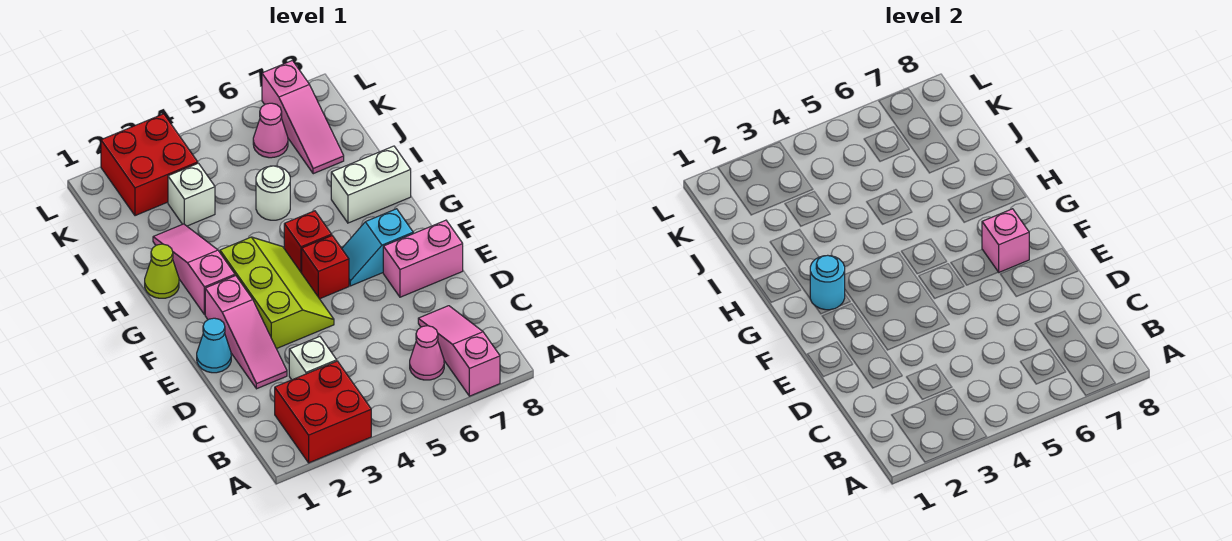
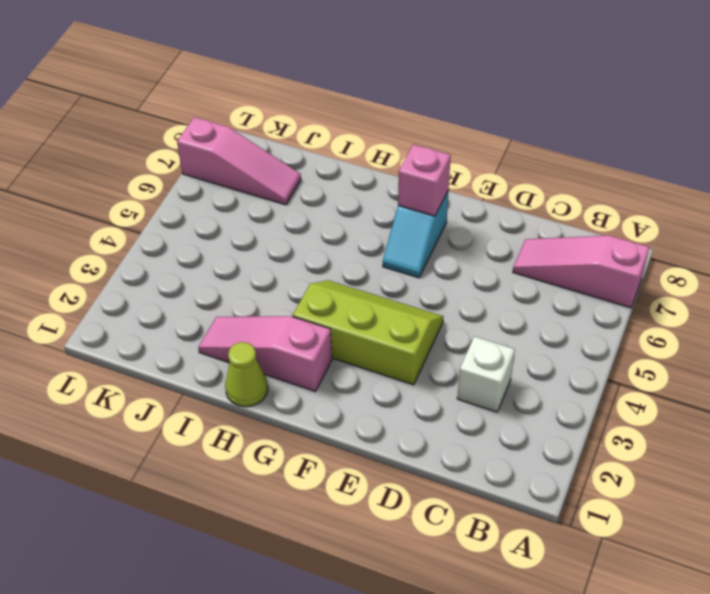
none -> red brick A2:B3 level 1
none -> pink cone B6 level 1
none -> pink slope D2:F2 level 1 top F

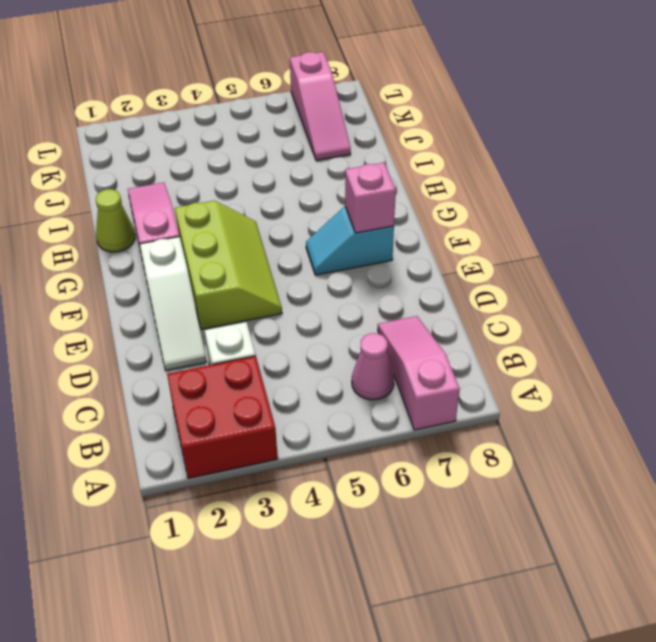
white slope D2:F2 level 1 top F -> pink slope D2:F2 level 1 top F
none -> cyan cone E1 level 1
none -> pink brick E7:E8 level 1
none -> red brick F5 level 1

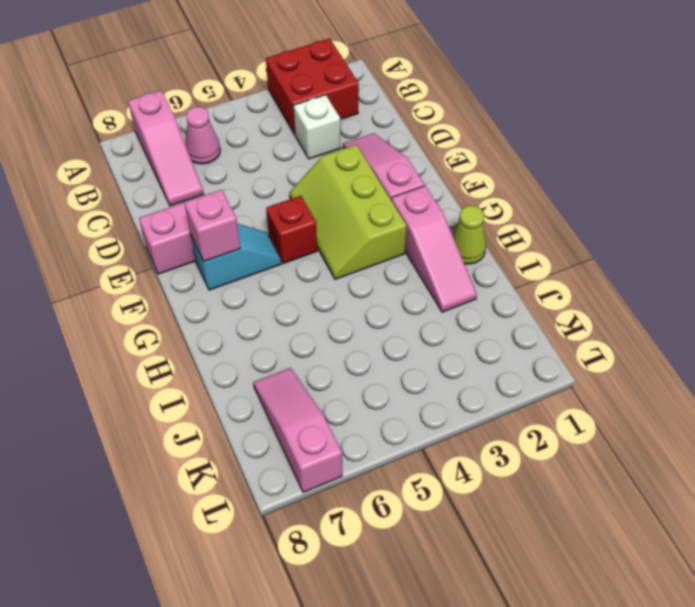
none -> cyan cone E1 level 1
none -> red brick G5 level 1
none -> white brick H7:H8 level 1

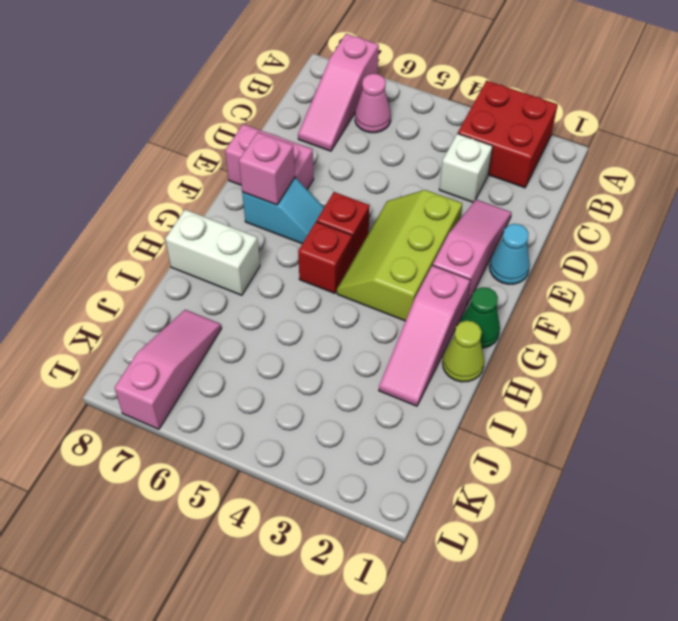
green cone G1 level 1 -> none
none -> white round brick I5 level 1
none -> white brick J3 level 1
none -> red brick K2:L3 level 1

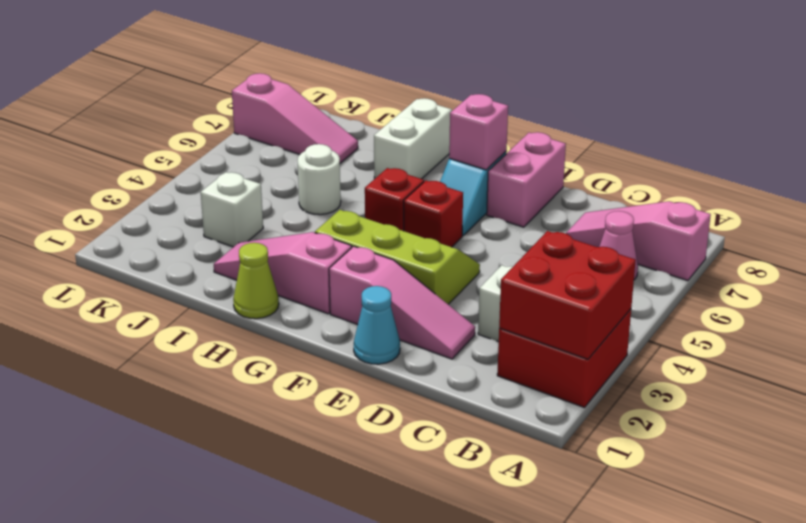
red brick A2:B3 level 2 -> red brick K2:L3 level 1
none -> pink cone K6 level 1
none -> cyan round brick G2 level 2

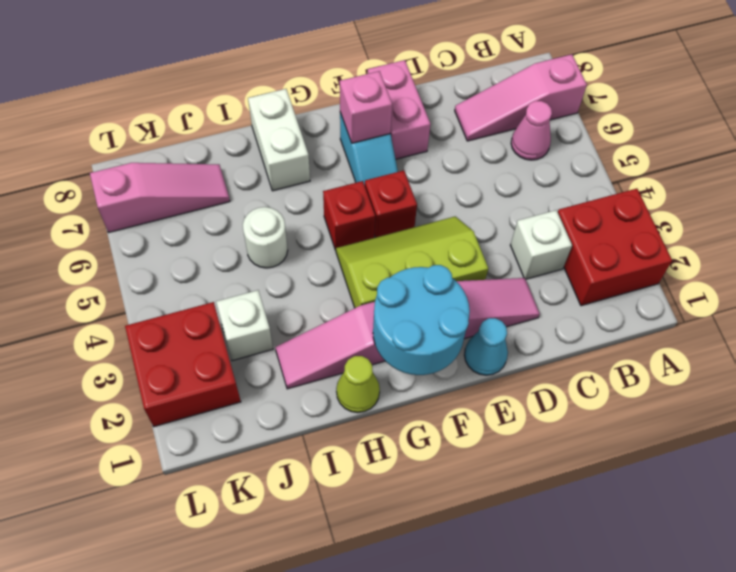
cyan round brick F1:G2 level 2 -> cyan round brick G2 level 2
none -> pink cone K6 level 1

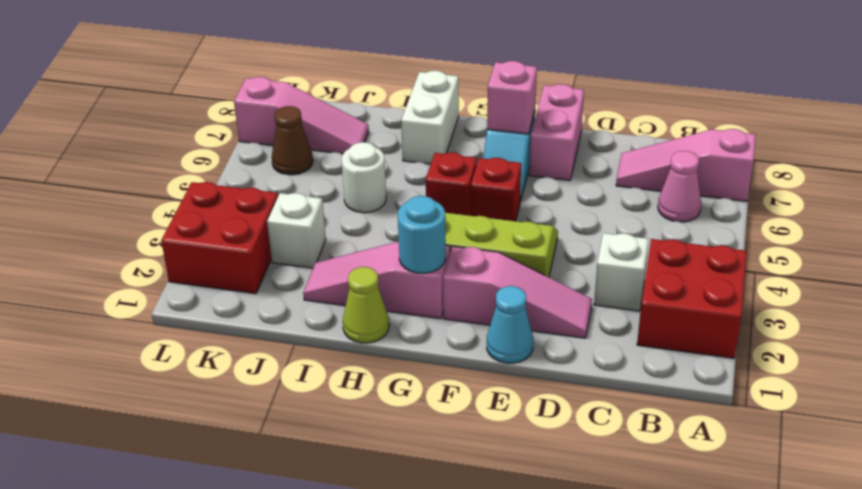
brown cone K6 level 1 -> pink cone K6 level 1

